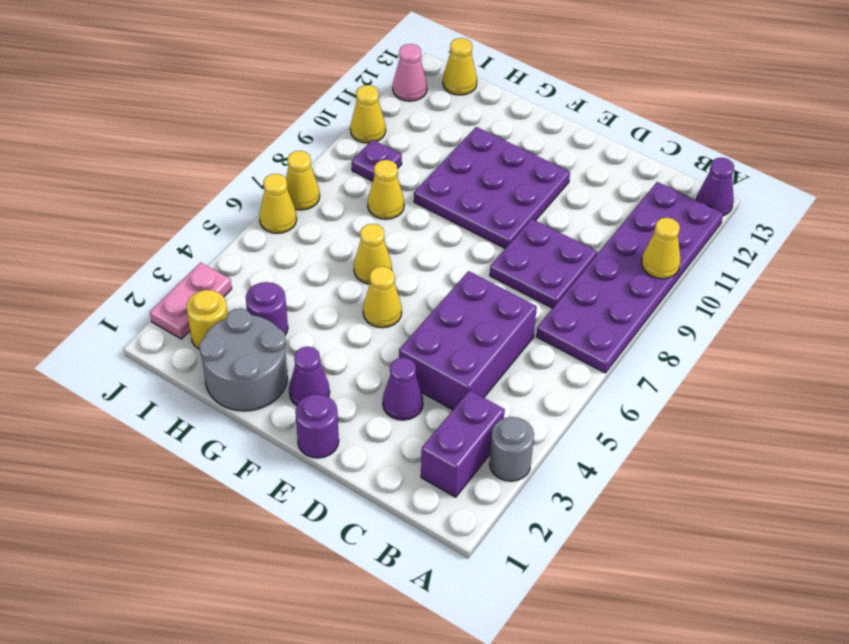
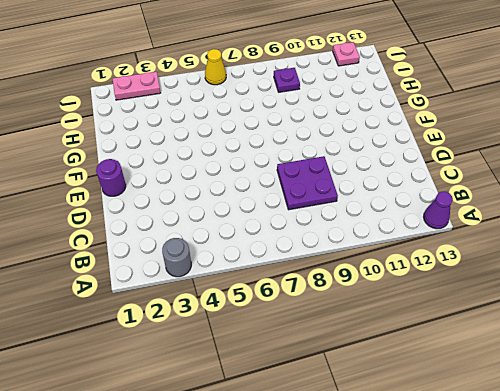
pink plate J12 level 1 -> pink cone J12 level 1
none -> purple plate A7:B12 level 1
none -> purple brick B2:B3 level 1
none -> purple brick C4:D6 level 1

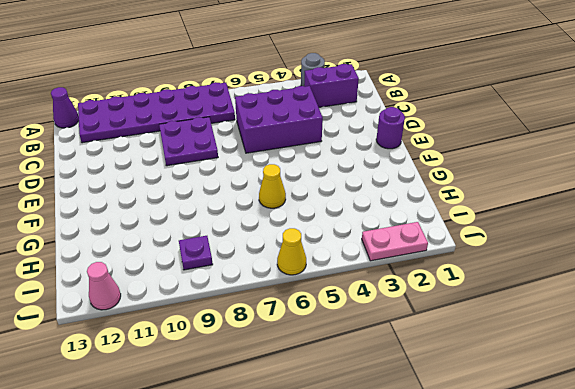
none -> purple cone D3 level 1
none -> purple plate E9:G11 level 1
none -> purple cone F2 level 1

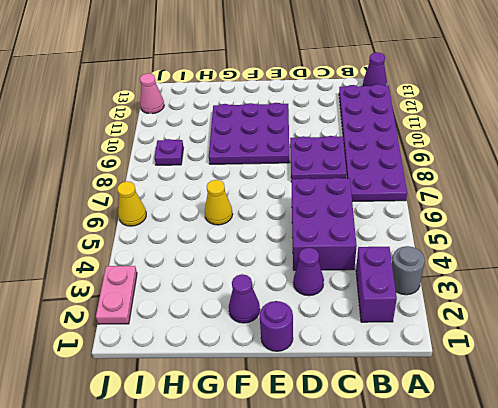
none -> yellow cone F5 level 1
none -> grey round brick G1:H2 level 1
none -> purple round brick H3 level 1

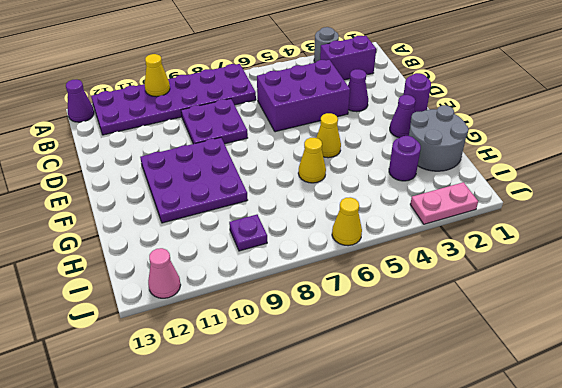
none -> yellow cone H8 level 1
none -> yellow round brick I2 level 1
none -> yellow cone I13 level 1

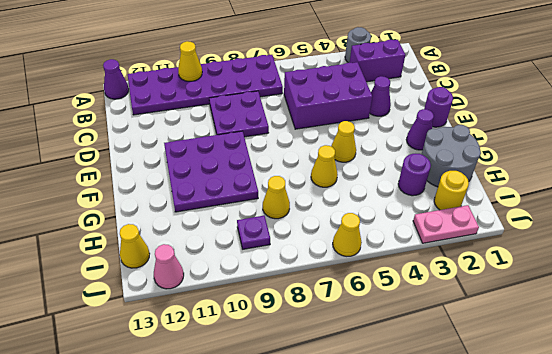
none -> yellow cone J7 level 1
none -> yellow cone J10 level 1

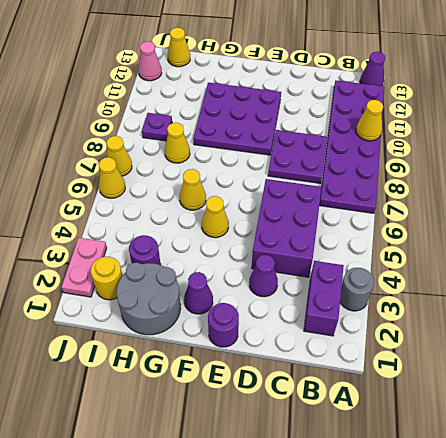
none -> yellow cone J10 level 1

